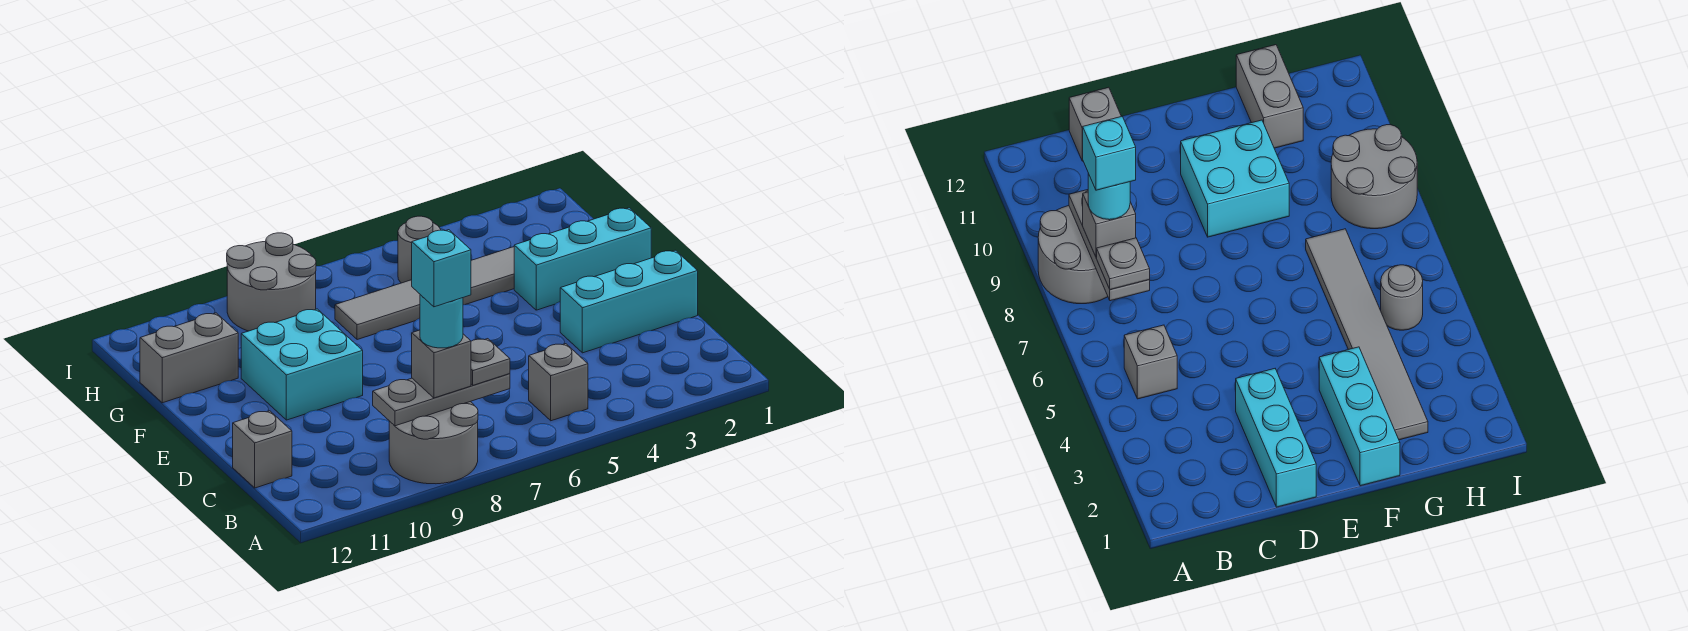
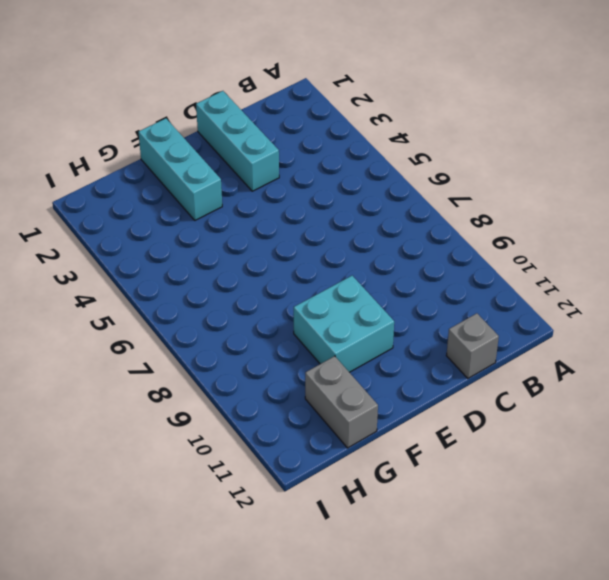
none -> grey round brick A8:B9 level 1
none -> grey brick B5 level 1
none -> grey tile G2:G7 level 1

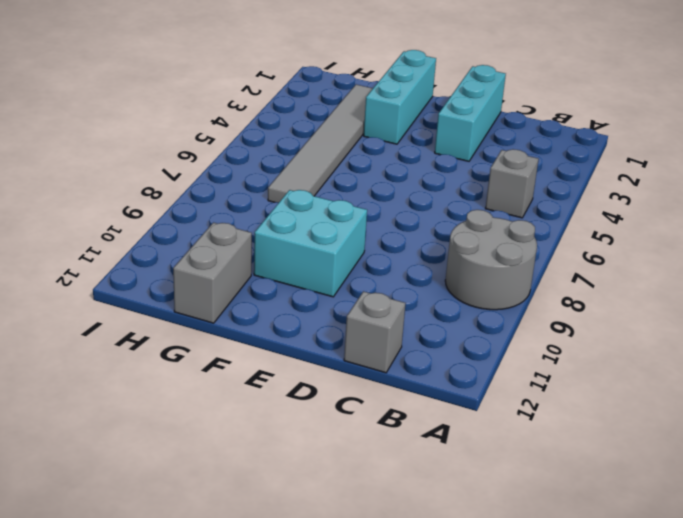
none -> grey round brick H5 level 1
none -> grey round brick H8:I9 level 1
none -> grey plate B7:B9 level 2

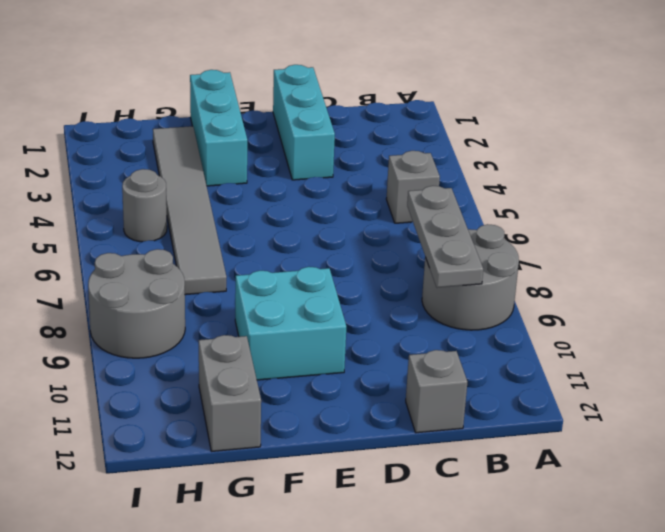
none -> grey plate B7 level 3
none -> grey brick B8 level 3
none -> cyan round brick B8 level 4

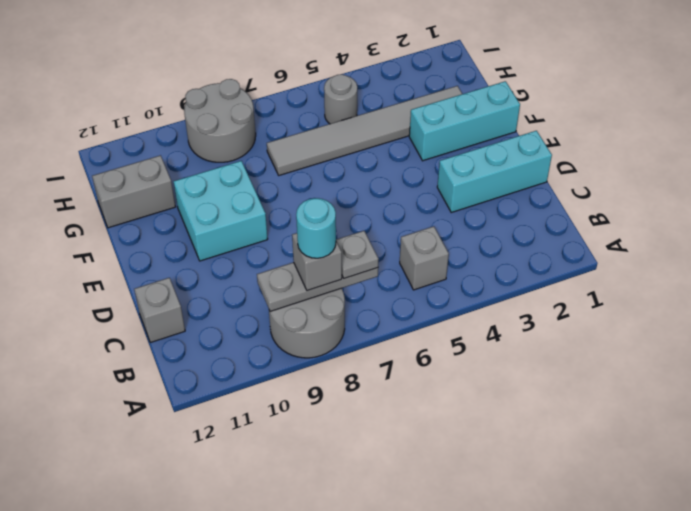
none -> cyan brick B8 level 5

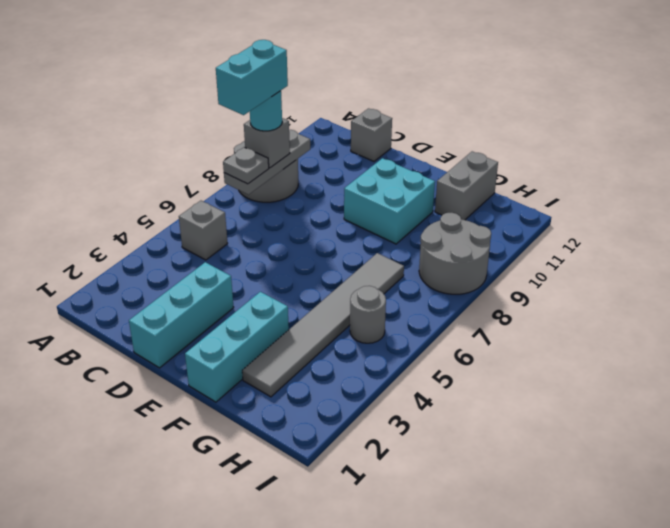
cyan brick B7:B8 level 5 -> cyan brick B8 level 5

